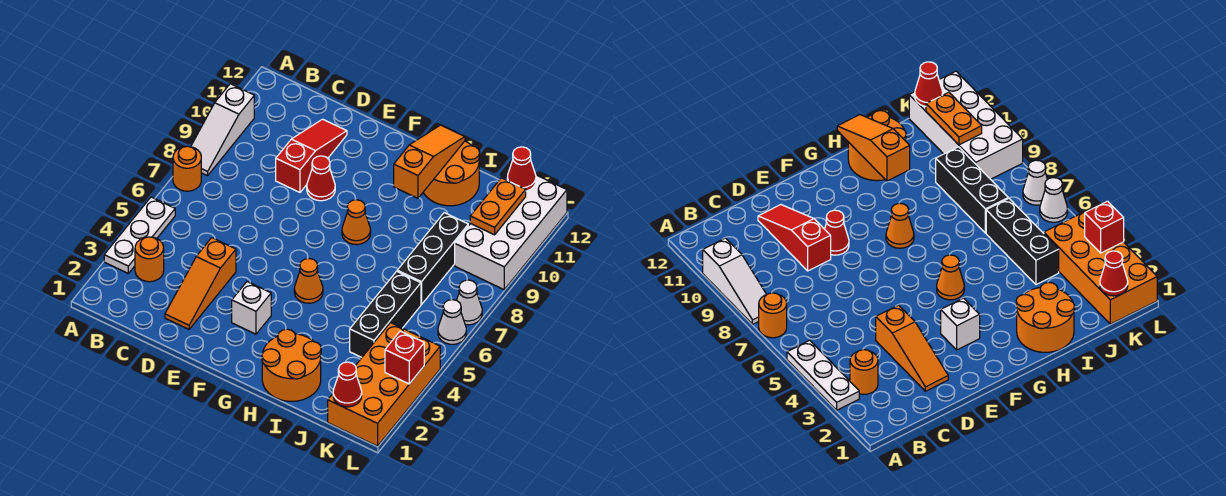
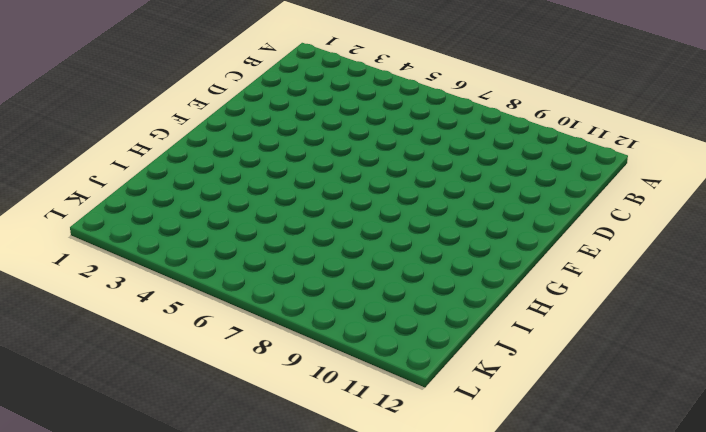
none -> white plate A3:A5 level 1
none -> orange round brick A7 level 1
none -> white slope A8:A10 level 1 top 10

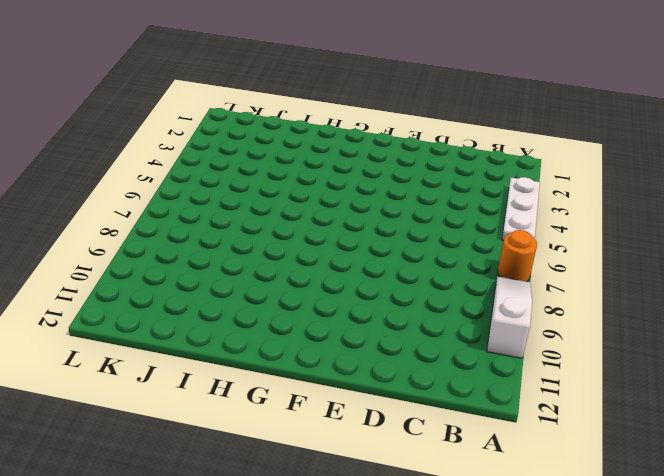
none -> orange round brick B3 level 1
none -> orange slope D2:D4 level 1 top 4
none -> red slope D9:D11 level 1 top 9

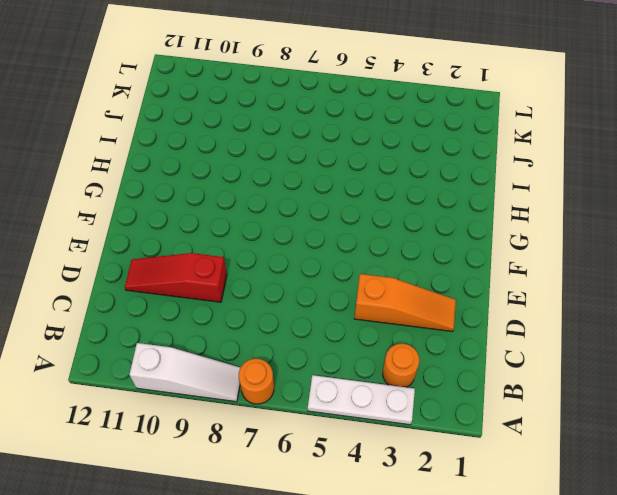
none -> red cone E9 level 1
none -> white brick F3 level 1
none -> orange cone G5 level 1

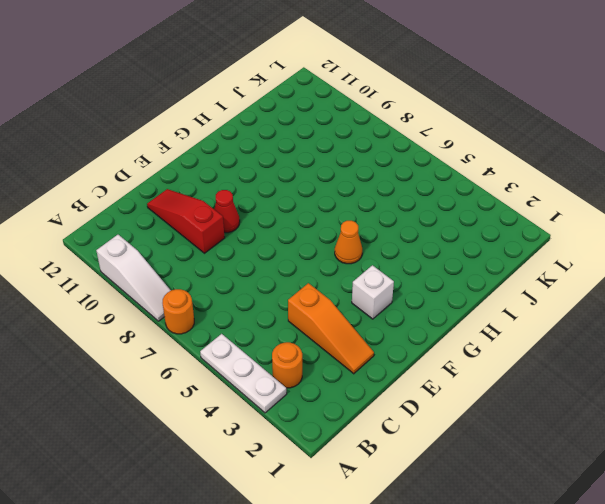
none -> orange cone G8 level 1
none -> orange round brick H1:I2 level 1
none -> orange round brick H11:I12 level 1

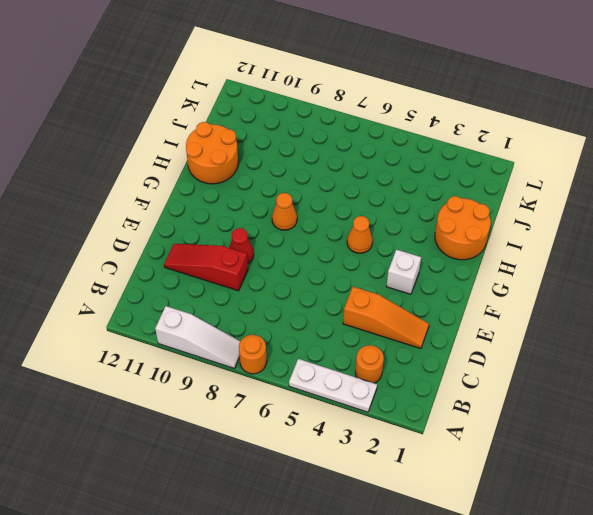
none -> black brick J4:J6 level 1
none -> black brick J7:J9 level 1
none -> orange brick K1:L4 level 1

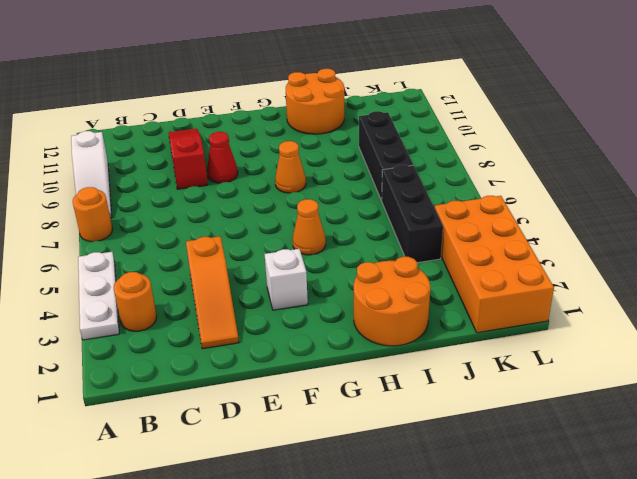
none -> white brick K9:L12 level 1
none -> white cone L6 level 1
none -> white cone L7 level 1

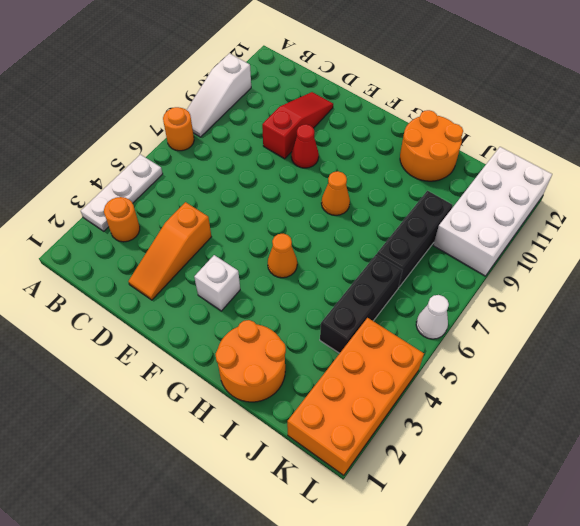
none -> white cone L7 level 1
none -> orange slope H10:H12 level 2 top 10
none -> red cone K1 level 2

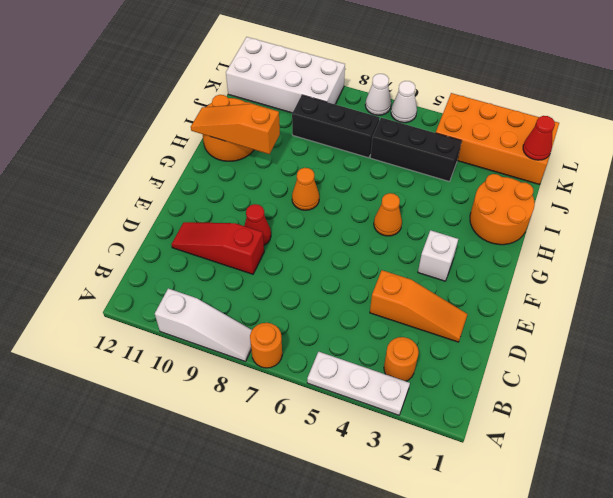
none -> orange plate K10:K11 level 2
none -> red cone K12 level 2
none -> red brick L3 level 2

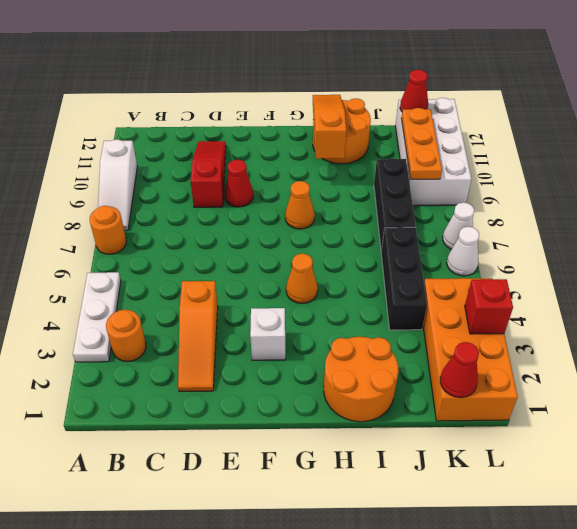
orange plate K9:K11 level 2 -> orange plate K10:K11 level 2

